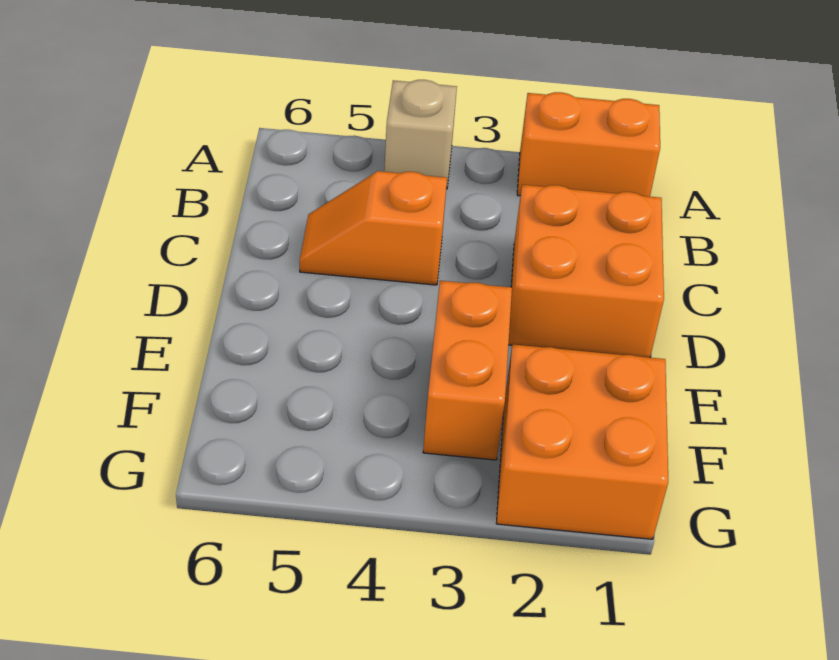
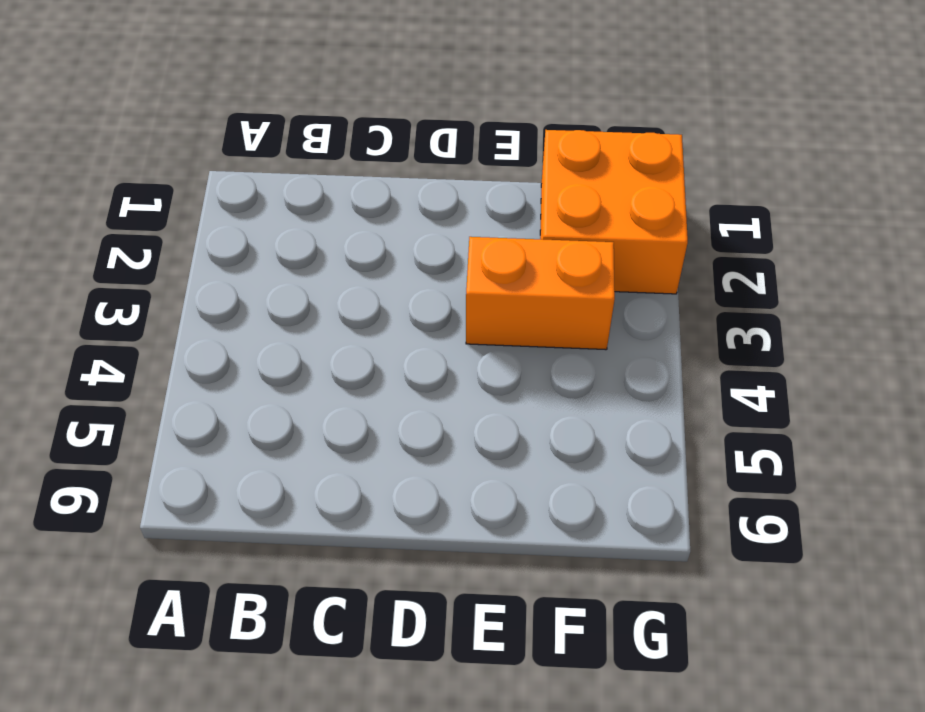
none -> orange brick A1:A2 level 1
none -> tan brick A4 level 1

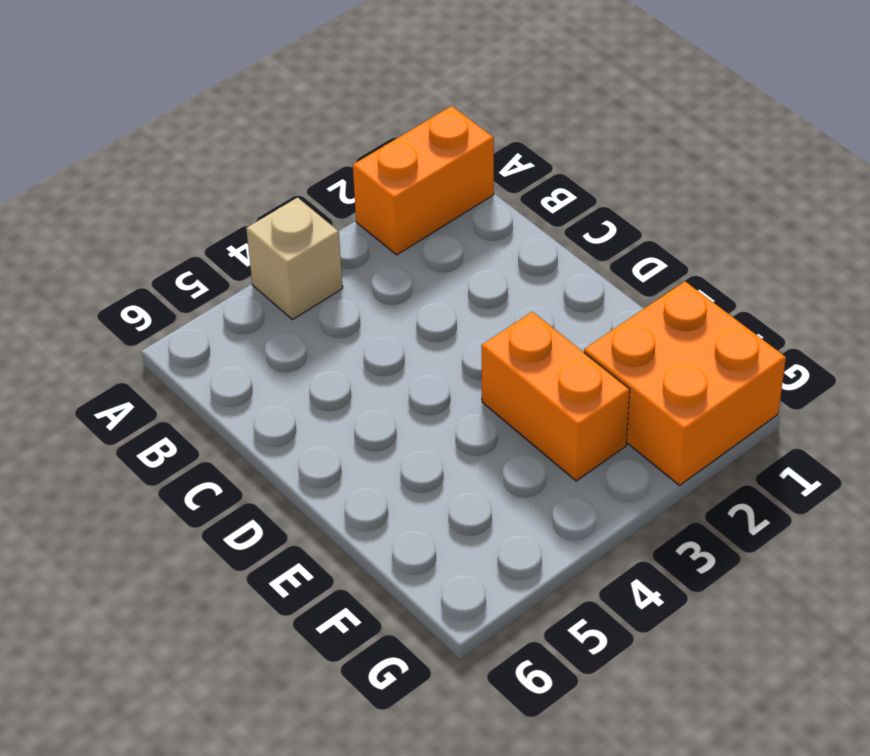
none -> orange brick C1:D2 level 1
none -> orange slope C4:C5 level 1 top 4

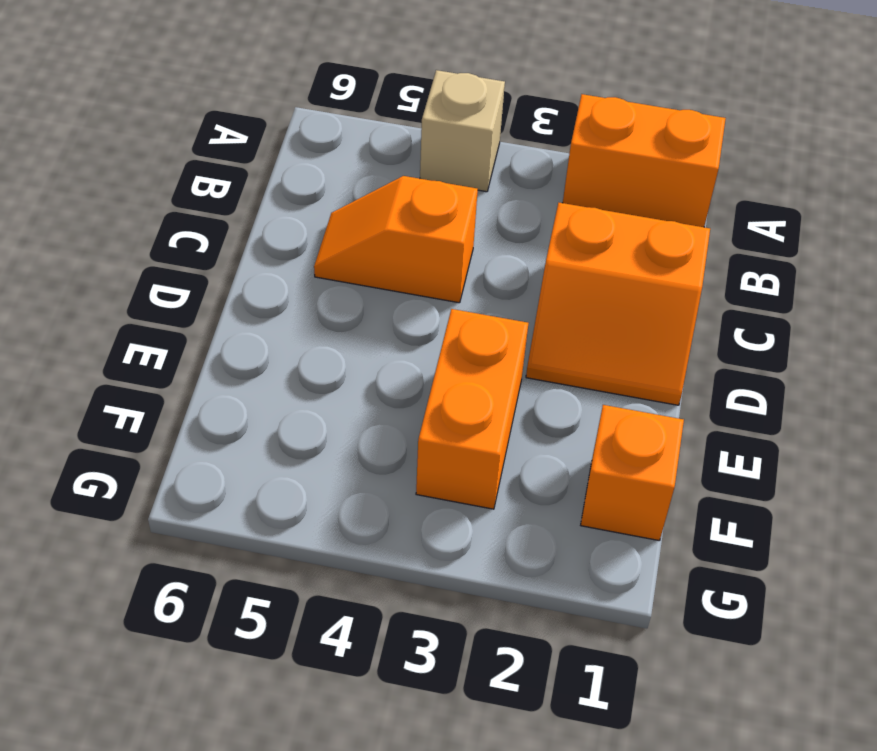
orange slope C1:D2 level 1 top C -> orange brick C1:D2 level 1
orange brick F1 level 1 -> orange brick F1:G2 level 1

